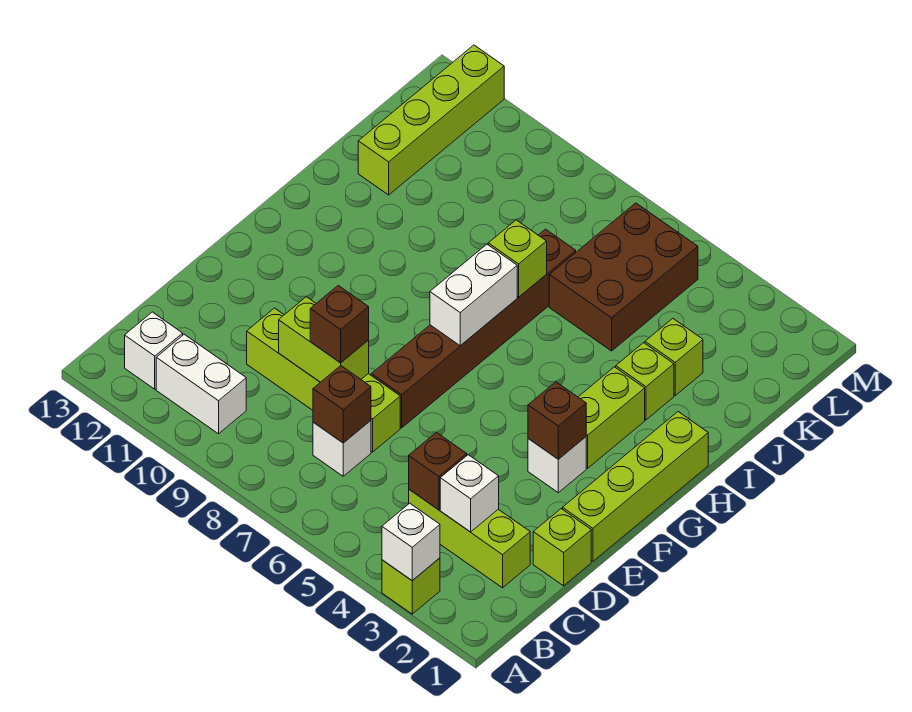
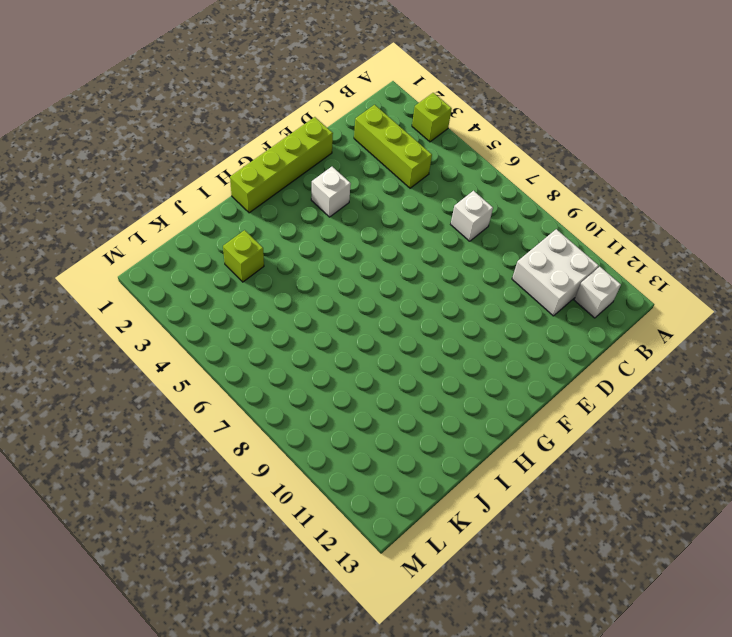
white brick B10:C11 level 1 -> white brick B10:B11 level 1
none -> lime brick D1 level 1
none -> lime brick D7:D10 level 1
none -> brown brick E7:J7 level 1

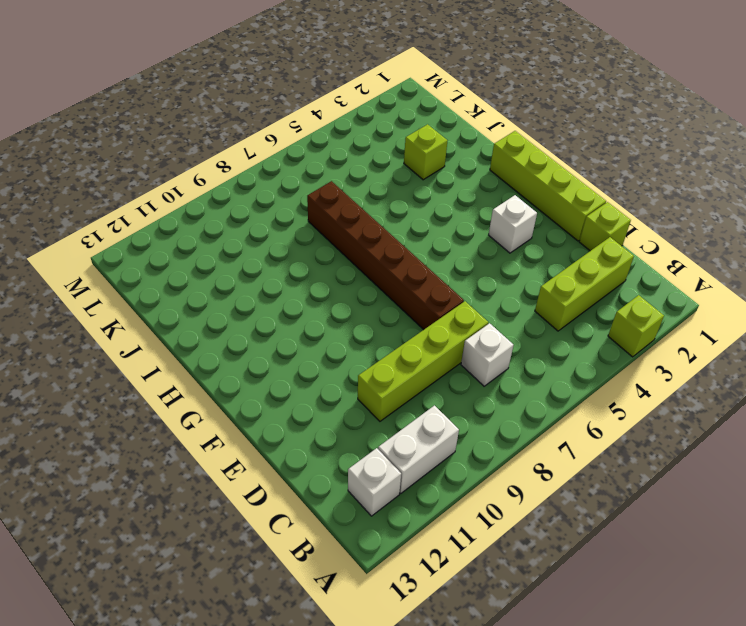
none -> lime brick G3:H3 level 1
none -> lime brick I3 level 1
none -> brown brick J5:L6 level 1

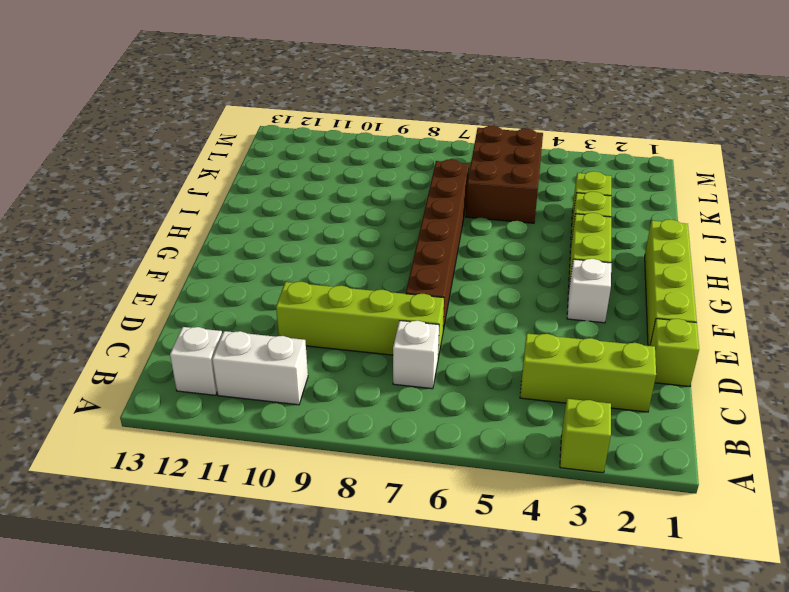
none -> lime brick J12:M12 level 1
none -> white brick A3 level 2
none -> white brick C3 level 2

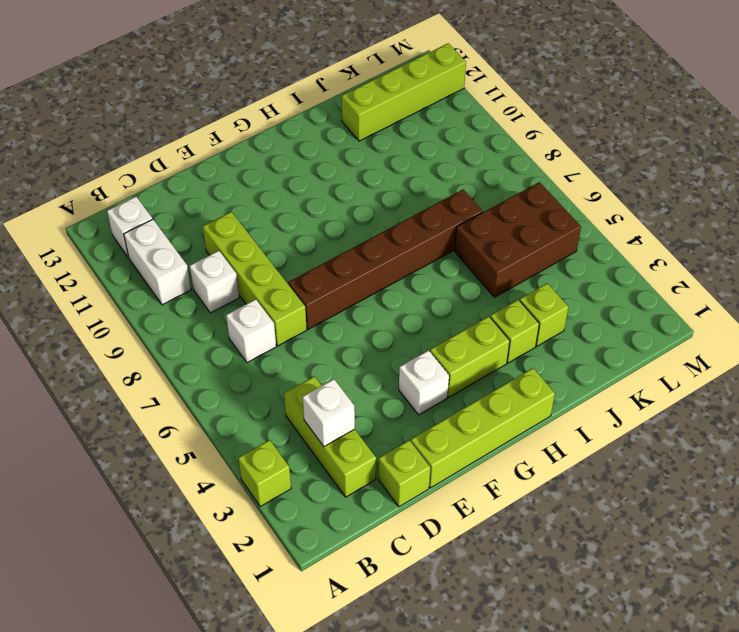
white brick C9 level 1 -> white brick A3 level 2
none -> brown brick C4 level 2
none -> brown brick C7 level 2
none -> lime brick D8:D9 level 2

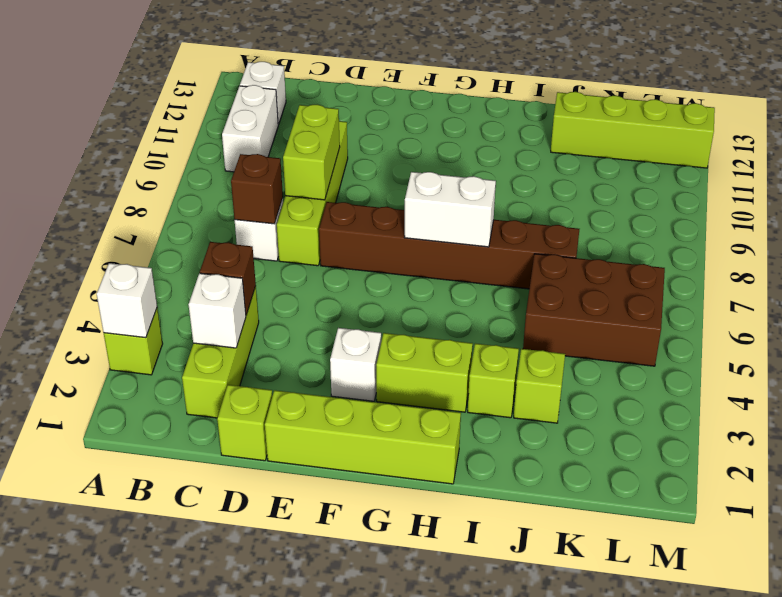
none -> brown brick F3 level 2
none -> lime brick I7 level 2
none -> brown brick D8 level 3

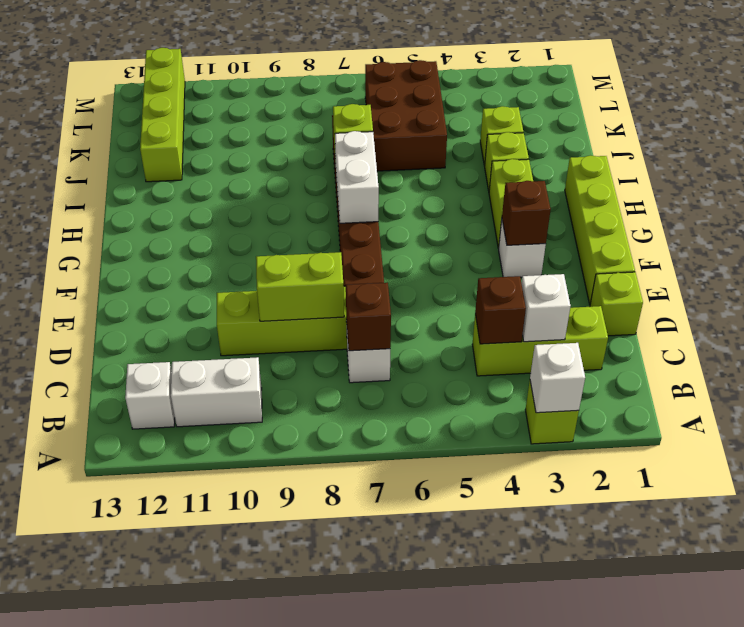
none -> brown brick D8 level 3

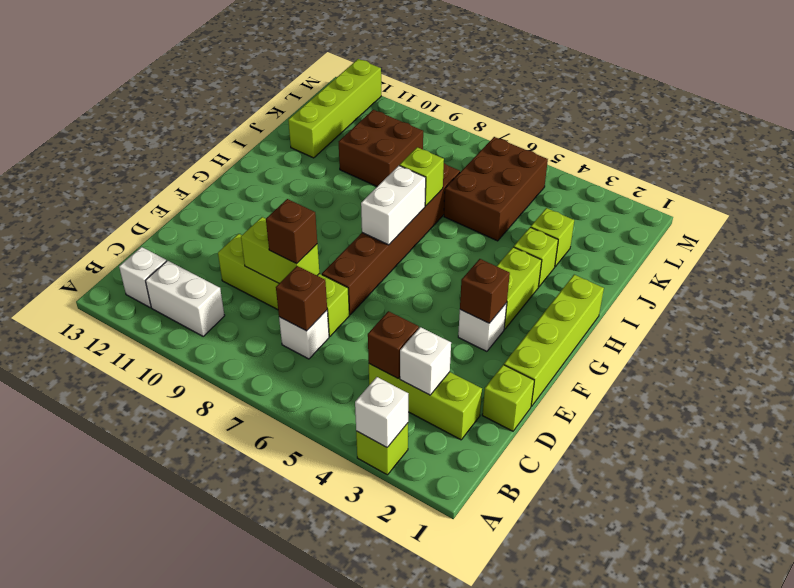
brown brick J9:K10 level 1 -> none

